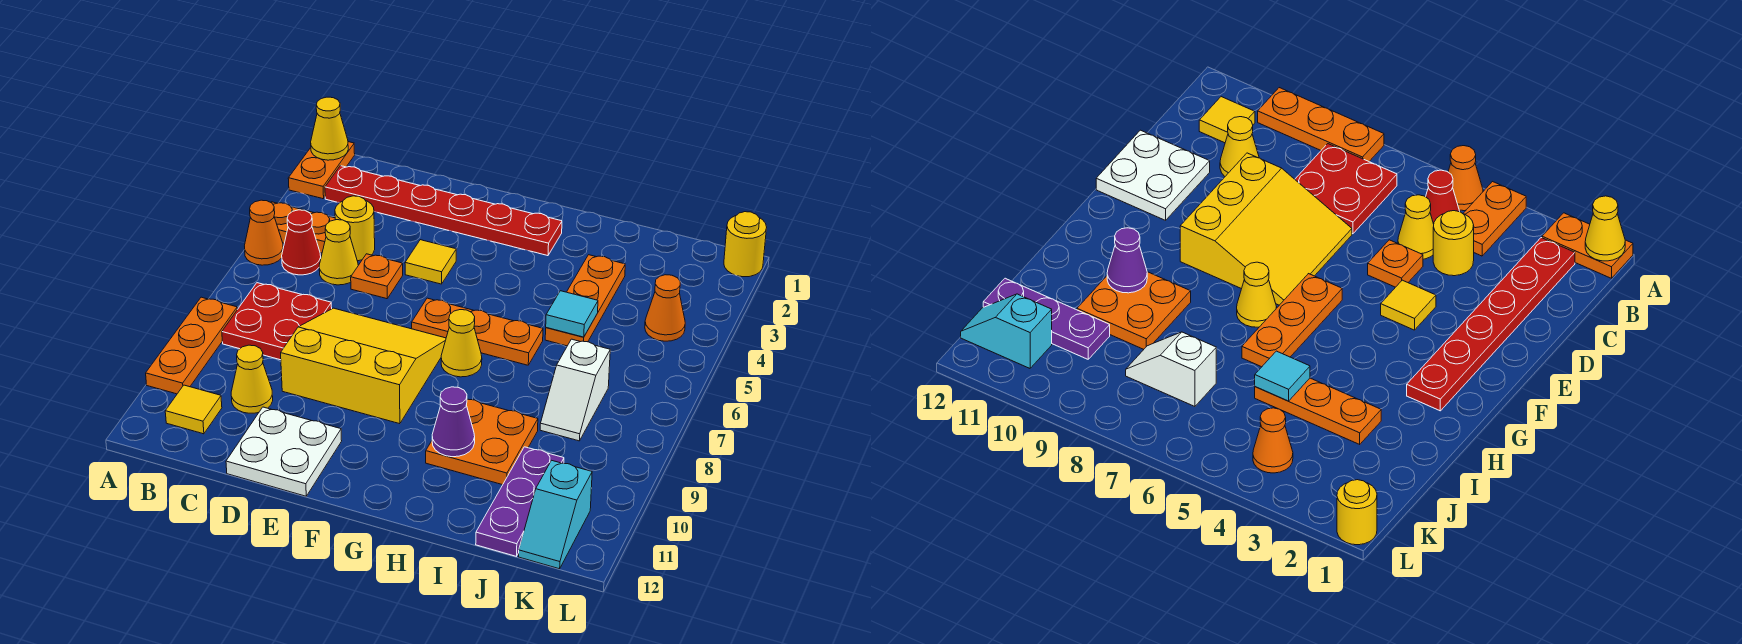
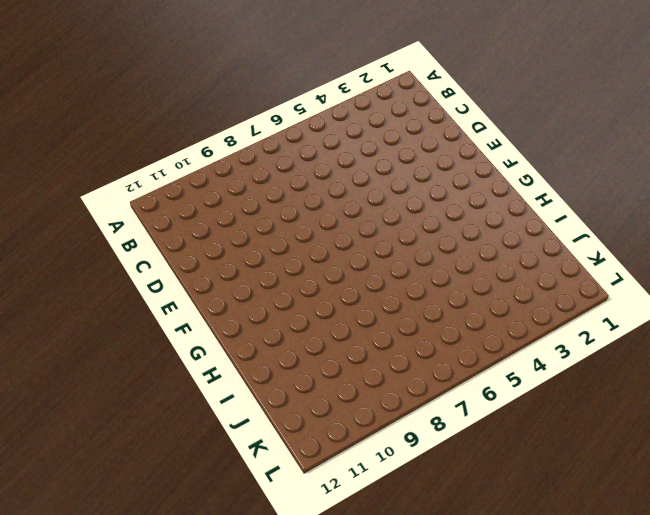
none -> orange plate A1:A2 level 1
none -> orange plate A4:B4 level 1
none -> orange cone A5 level 1

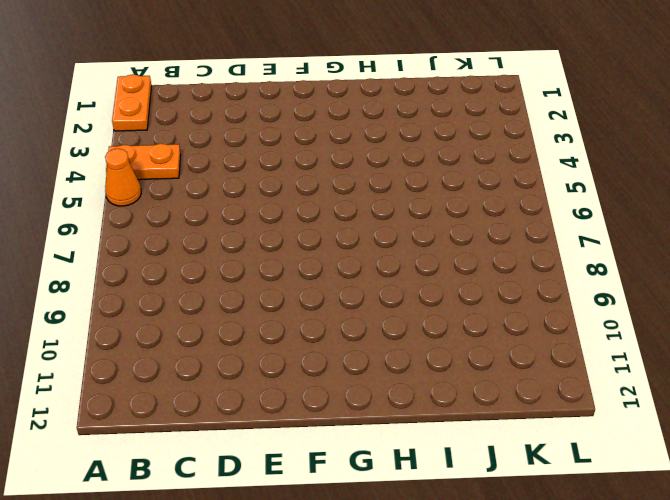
none -> orange plate A8:A10 level 1
none -> red plate B2:G2 level 1
none -> red cone B5 level 1

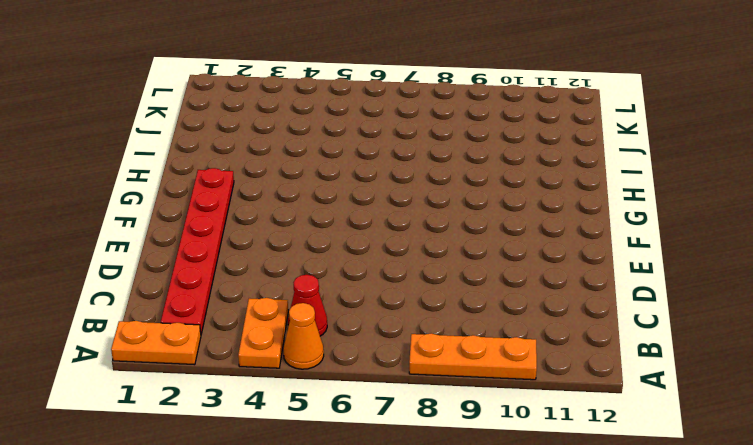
none -> red plate B7:C8 level 1
none -> yellow tile B11 level 1
none -> yellow round brick C4 level 1

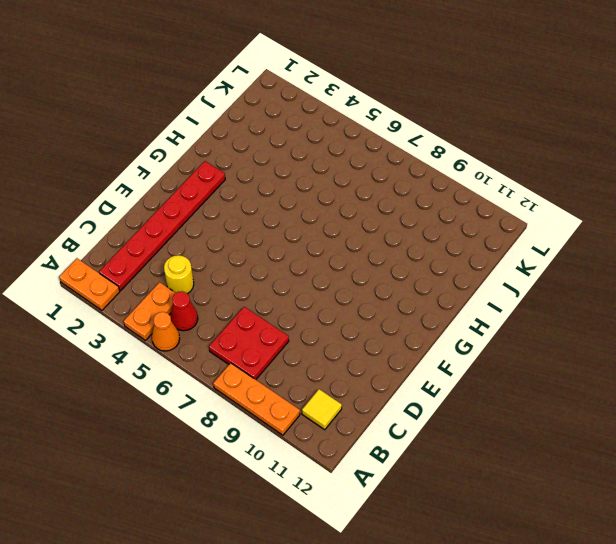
none -> yellow cone C5 level 1
none -> yellow cone C10 level 1
none -> orange plate D5 level 1

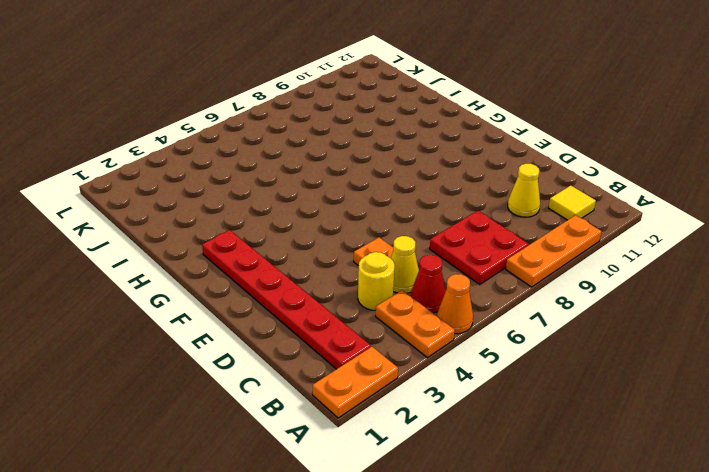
none -> yellow slope D7:F9 level 1 top 9
none -> white plate D11:E12 level 1
none -> yellow tile E4 level 1

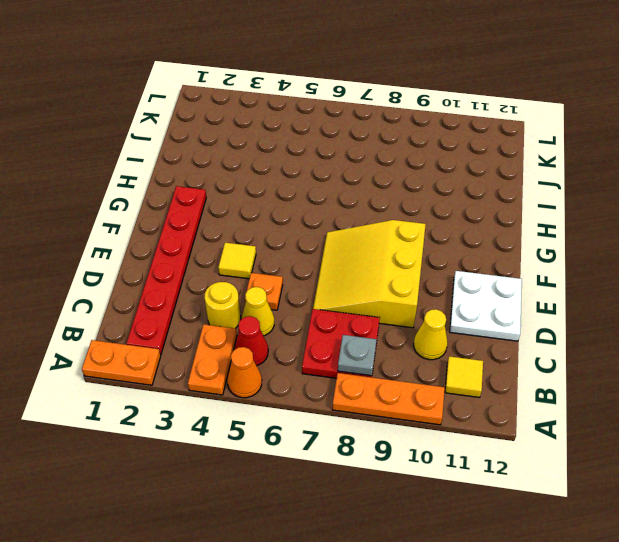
grey plate B8 level 2 -> none
none -> orange plate F6:H6 level 1
none -> yellow cone G7 level 1
none -> orange plate H9:I10 level 1

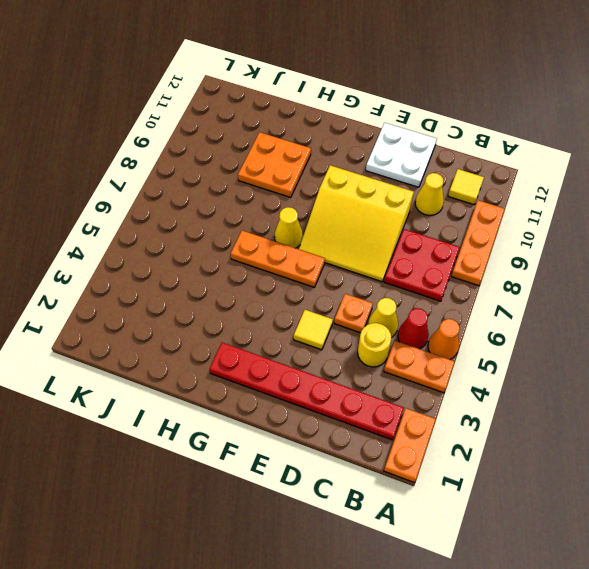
none -> orange plate I3:I5 level 1
none -> white slope J7:J8 level 1 top 7
none -> purple plate J10:J12 level 1

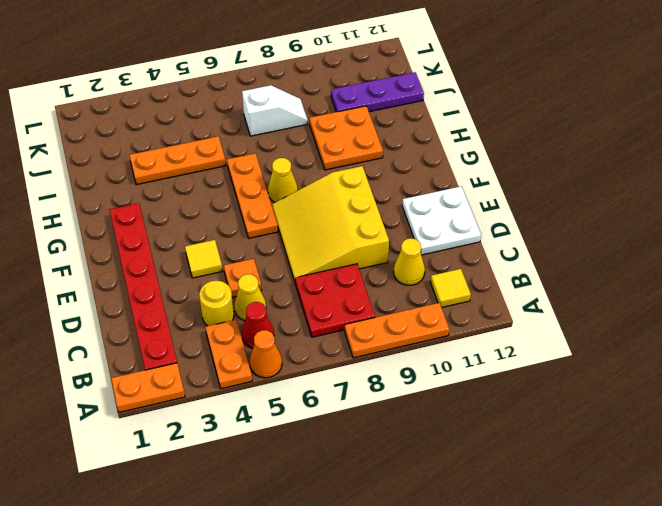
none -> orange cone K4 level 1
none -> cyan slope K11:K12 level 1 top 11
none -> yellow round brick L1 level 1

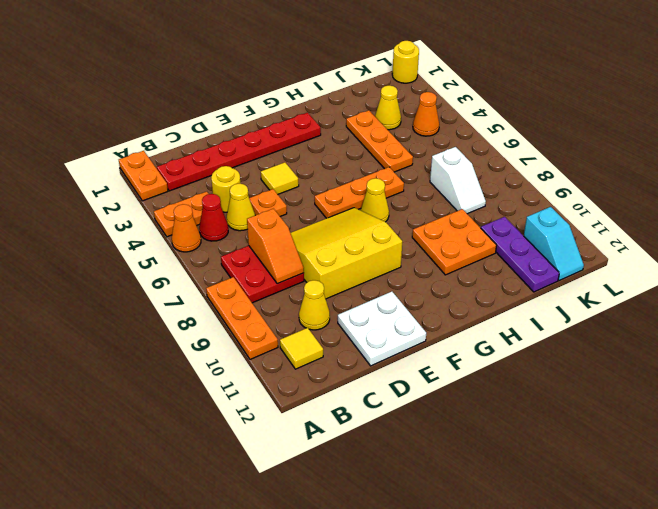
orange slope C7:C8 level 2 top 7 -> none
yellow cone J3 level 1 -> yellow cone A1 level 2
none -> purple cone H10 level 2
none -> cyan tile I5 level 2

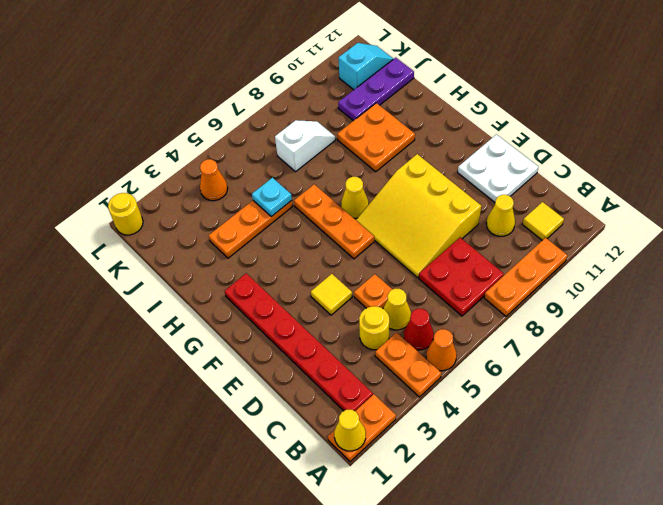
cyan plate I5 level 2 -> cyan tile I5 level 2
none -> purple cone H10 level 2

